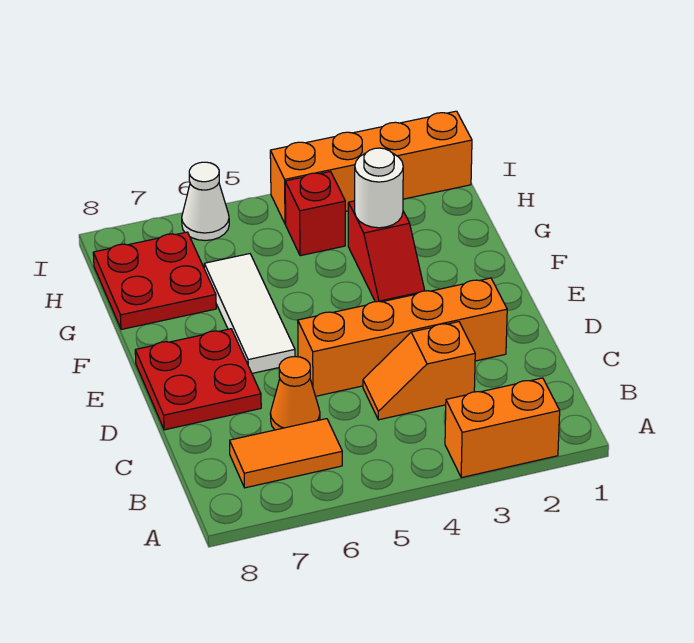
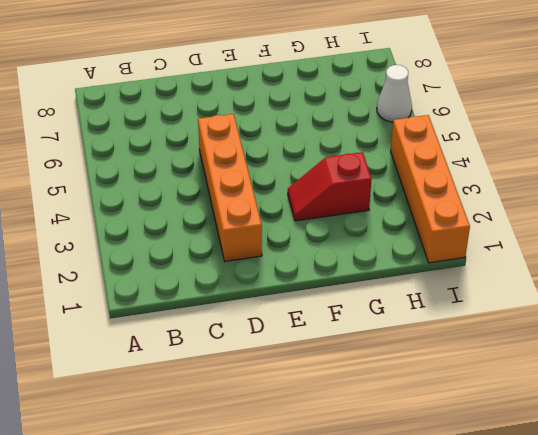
none -> orange brick A2:A3 level 1
none -> orange tile B6:B7 level 1
none -> orange slope C3:C4 level 1 top 3

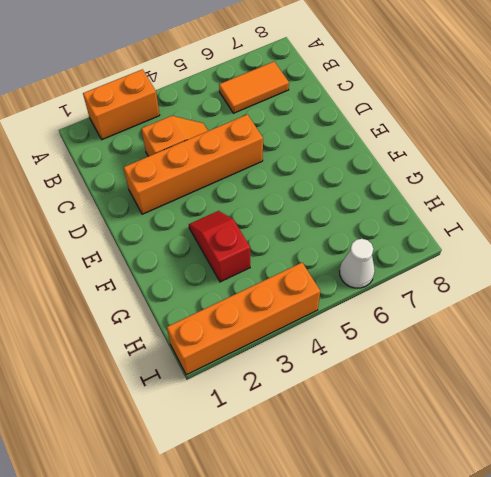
none -> orange cone C6 level 1
none -> red plate D7:E8 level 1
none -> white tile E6:G6 level 1

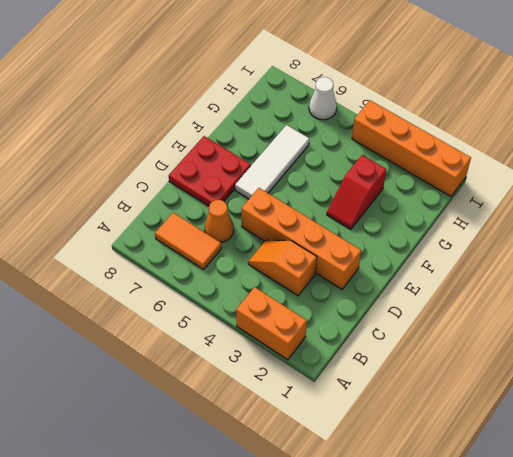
none -> red plate G7:H8 level 1
none -> red brick H4 level 1
none -> white round brick G3 level 2

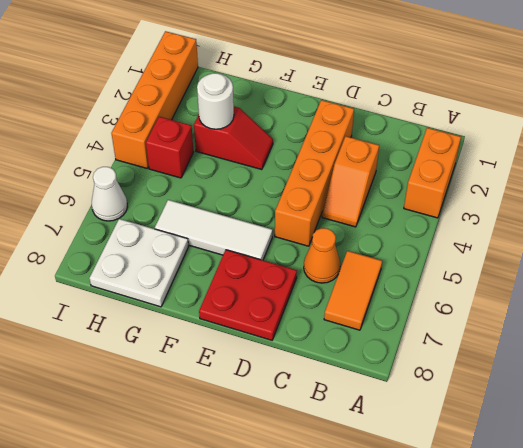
white plate G7:H8 level 1 -> red plate G7:H8 level 1

